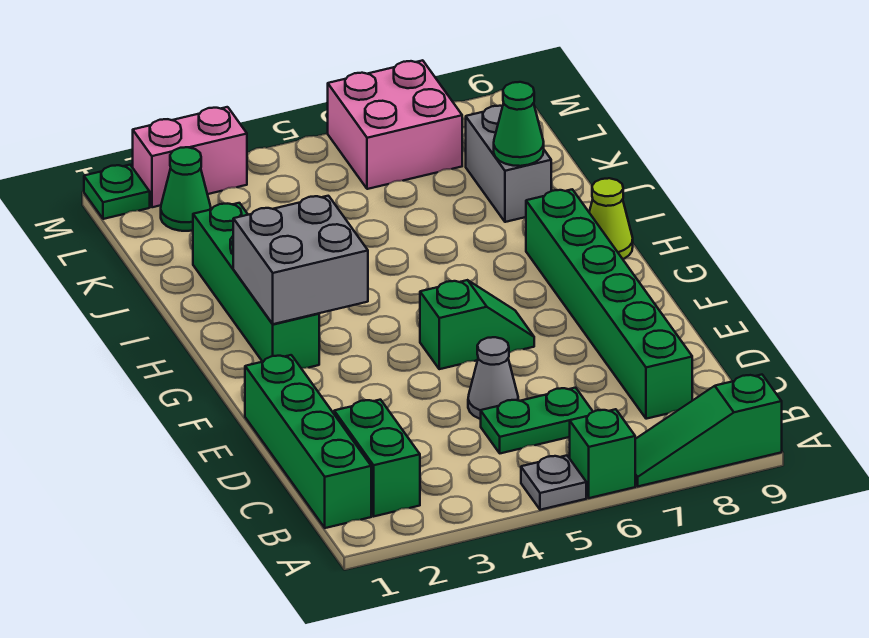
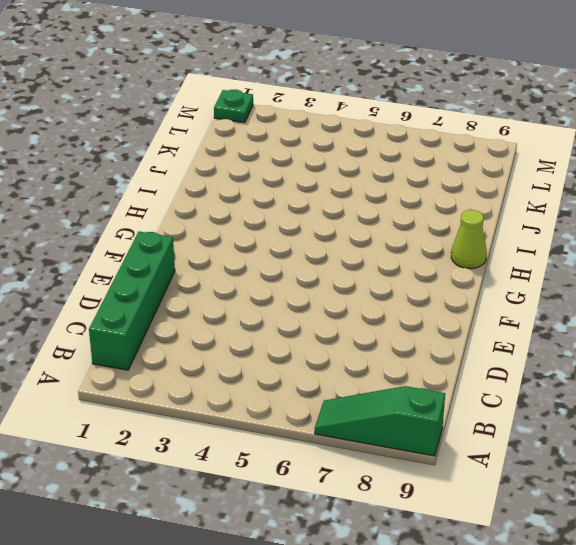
none -> grey plate A5 level 1
none -> green brick A6 level 1
none -> green brick B2:C2 level 1

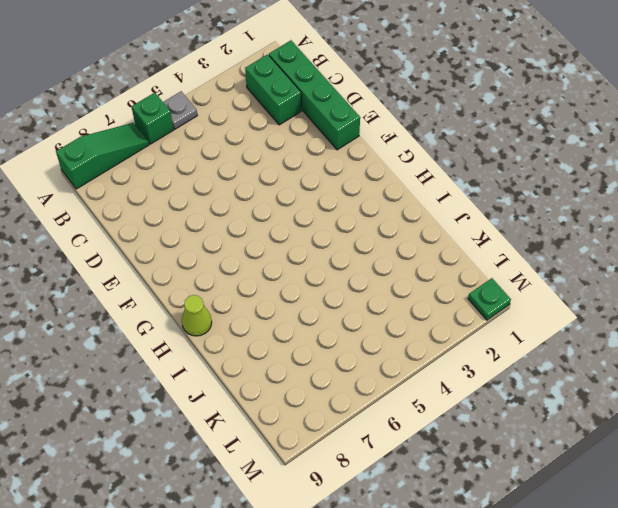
none -> green plate C5:C6 level 1
none -> green brick C8:H8 level 1
none -> grey cone D5 level 1

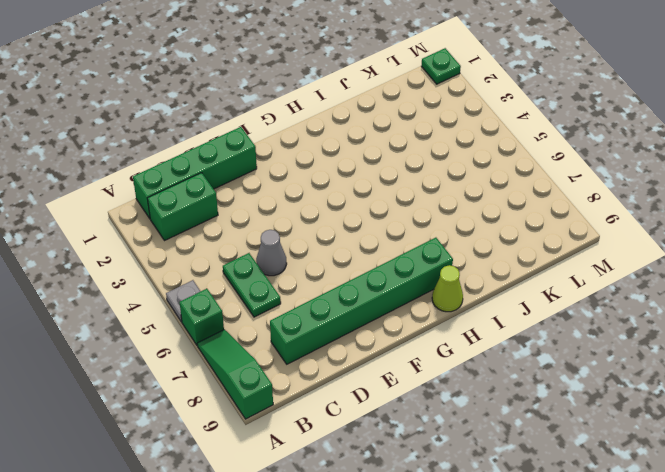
none -> green slope F5:F6 level 1 top 5
none -> green brick G2:J2 level 1
none -> grey brick J8:K8 level 1

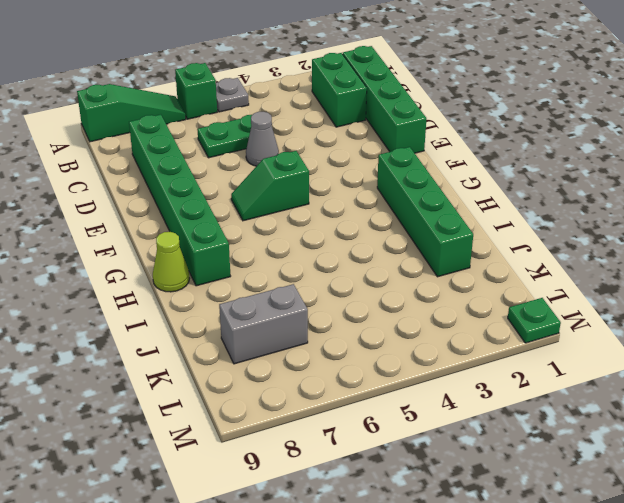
grey brick K7:K8 level 1 -> grey brick J8:K8 level 1
none -> green cone L2 level 1
none -> pink brick L6:M7 level 1
none -> pink brick M2:M3 level 1

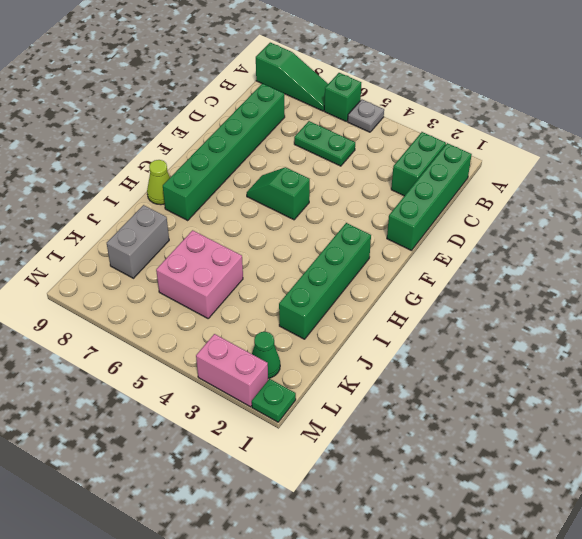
pink brick J5:K6 level 1 -> pink brick L6:M7 level 1
none -> grey cone D5 level 1
none -> grey brick G2:H3 level 2
none -> green cone J8 level 2

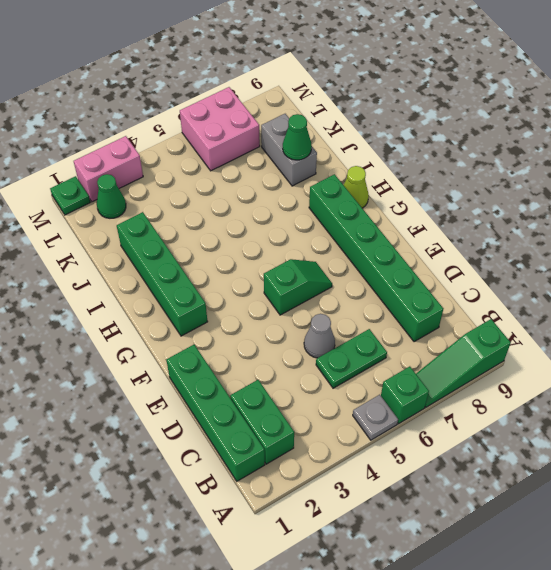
none -> grey brick G2:H3 level 2

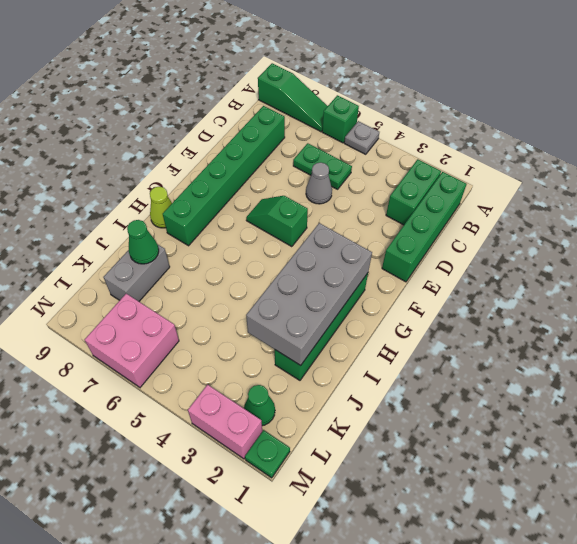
grey brick G2:J3 level 2 -> grey brick G2:H3 level 2

